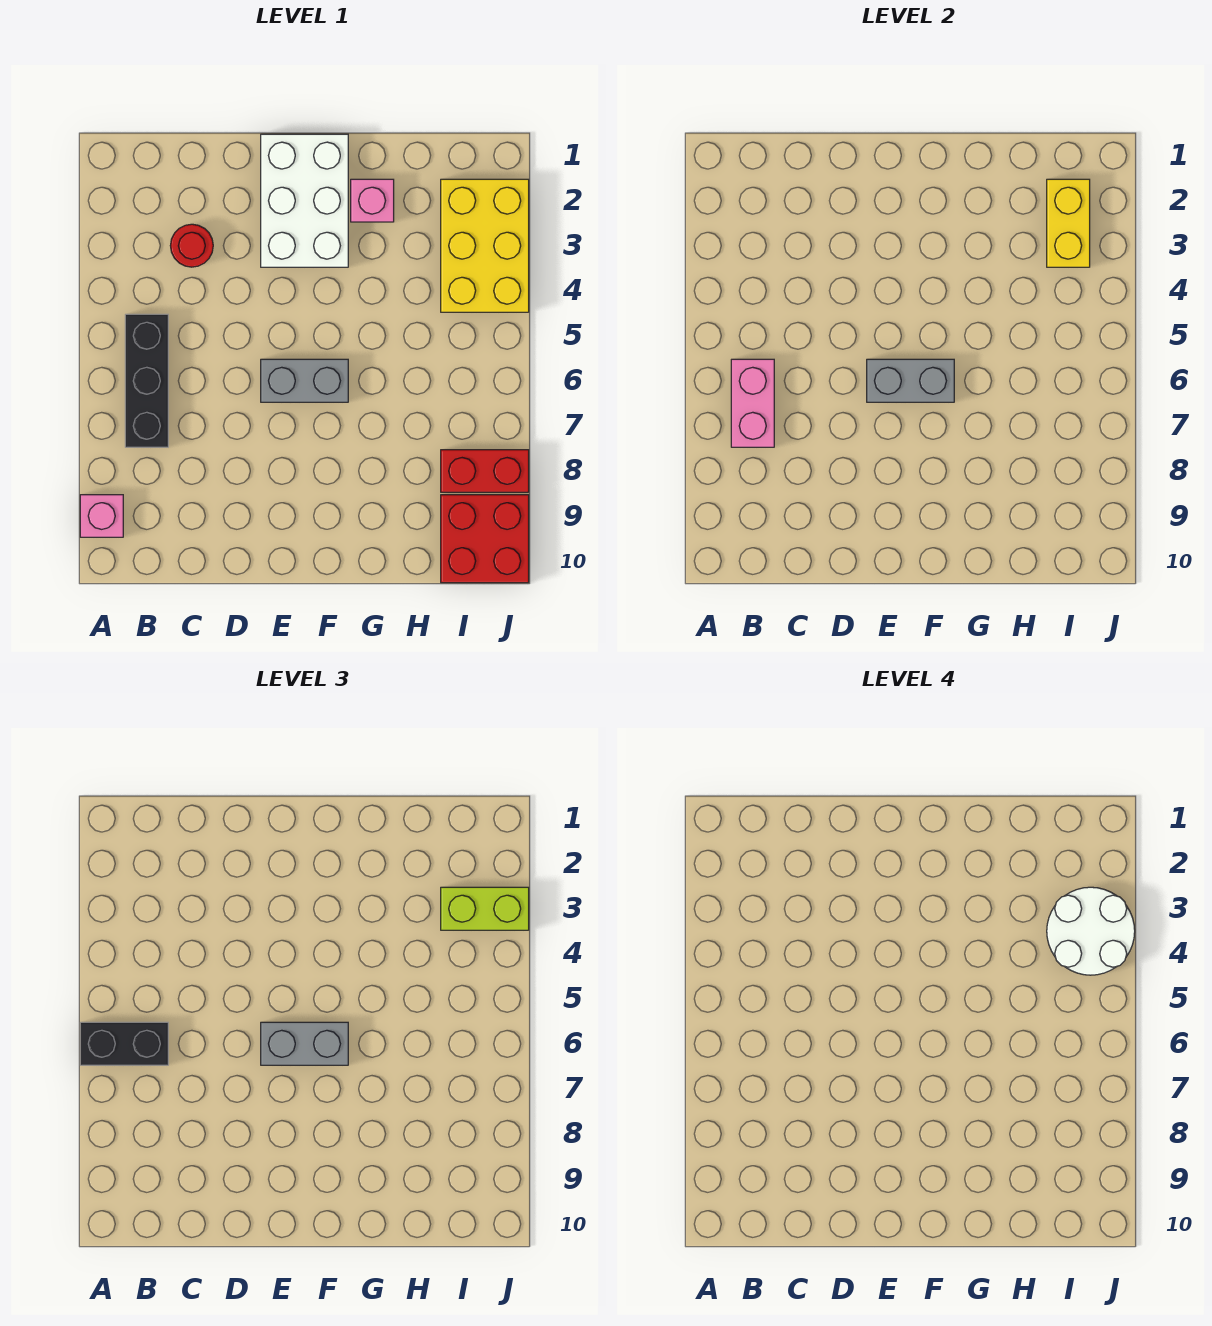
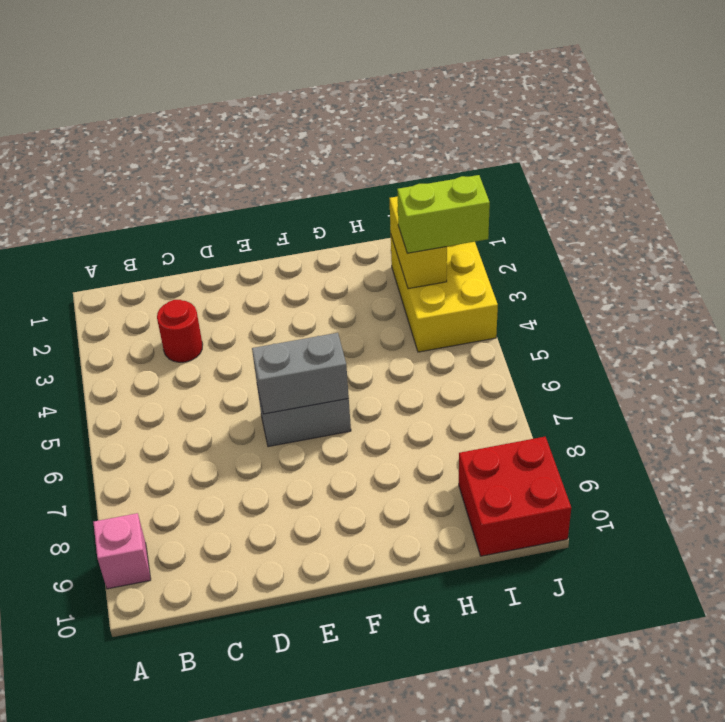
none -> black brick B5:B7 level 1
none -> white brick E1:F3 level 1
none -> pink brick G2 level 1

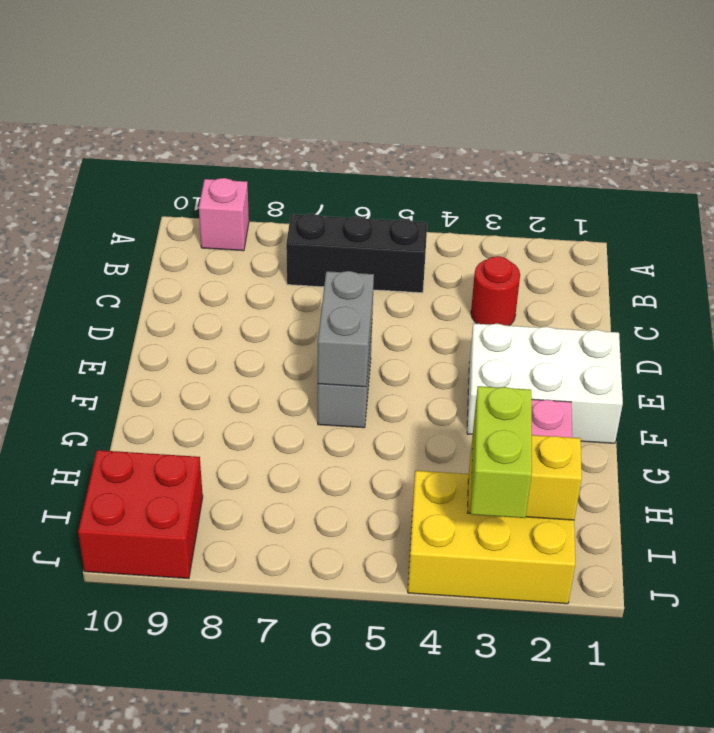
none -> red brick I8:J8 level 1
none -> pink brick B6:B7 level 2
none -> black brick A6:B6 level 3

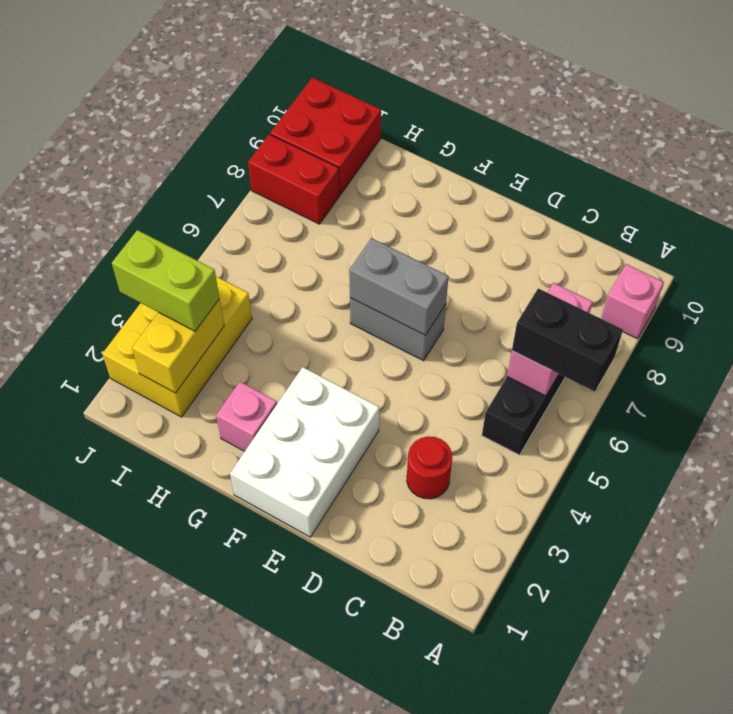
none -> grey brick E6:F6 level 3
none -> white round brick I3:J4 level 4

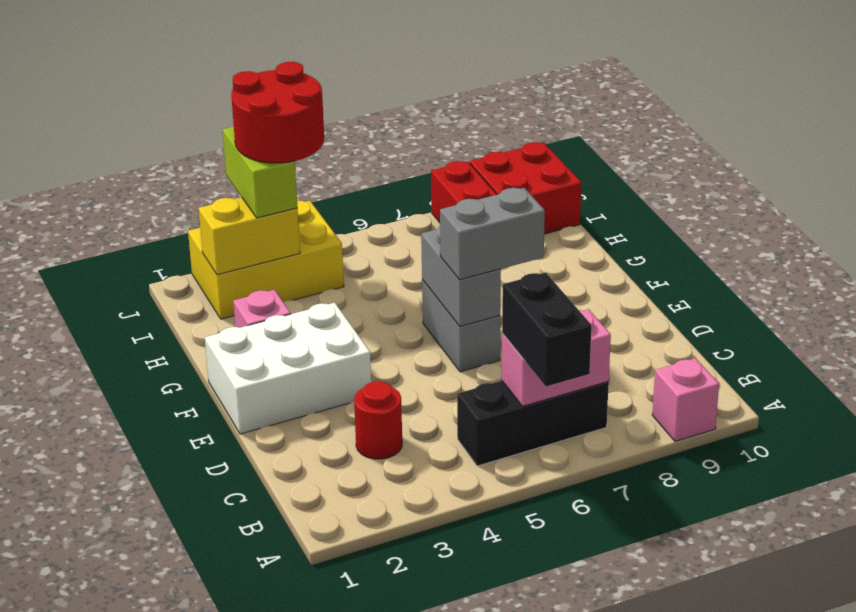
grey brick E6:E7 level 3 -> grey brick E6:F6 level 3
red round brick I3:J4 level 4 -> white round brick I3:J4 level 4

